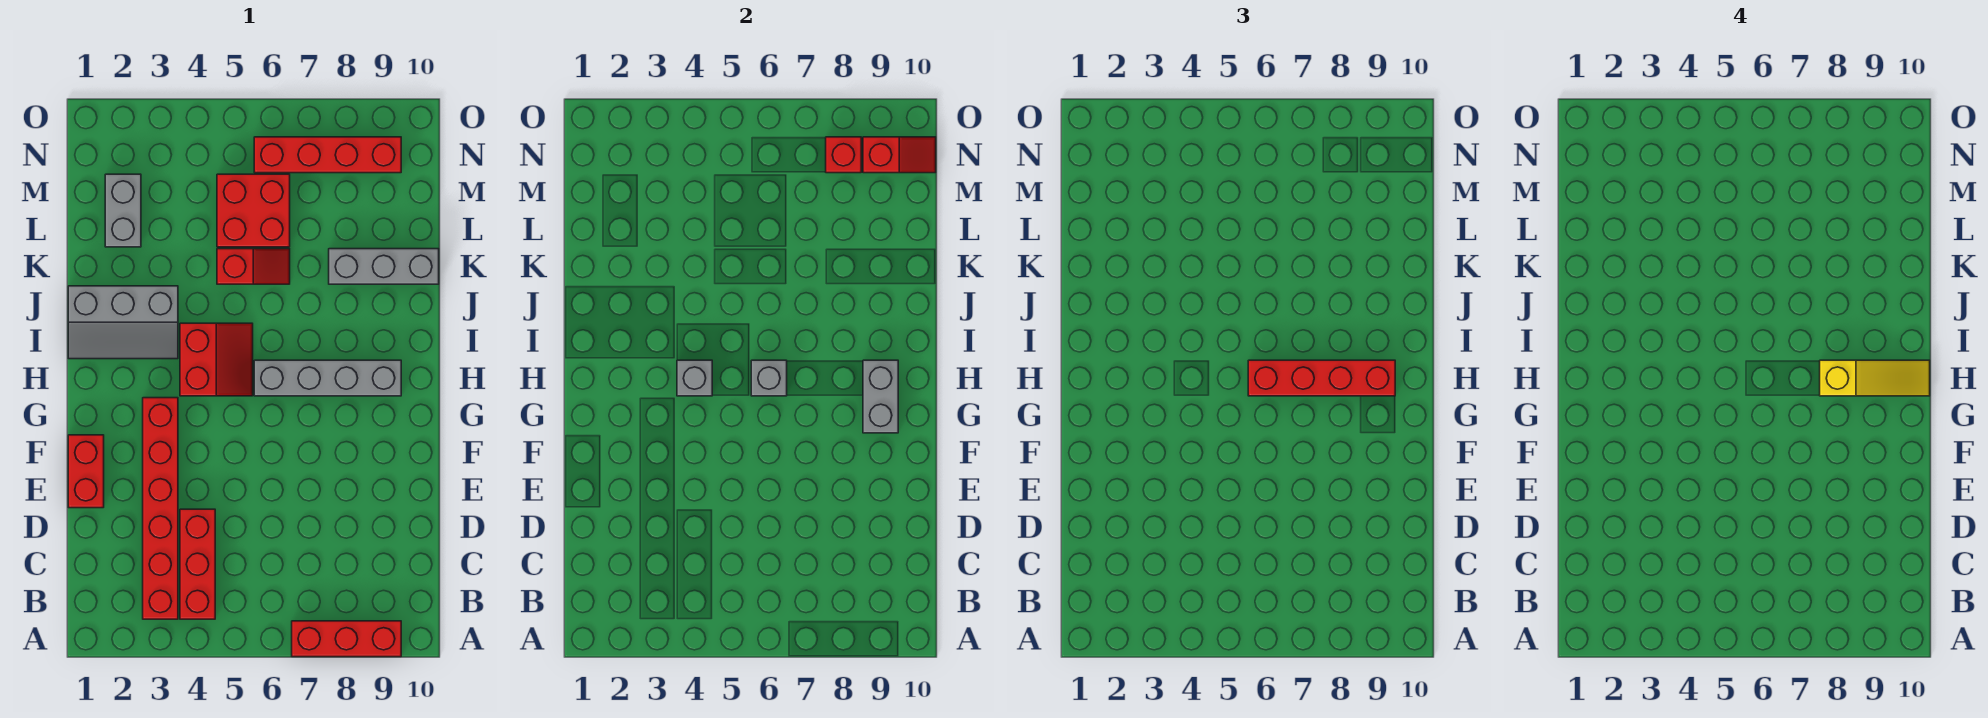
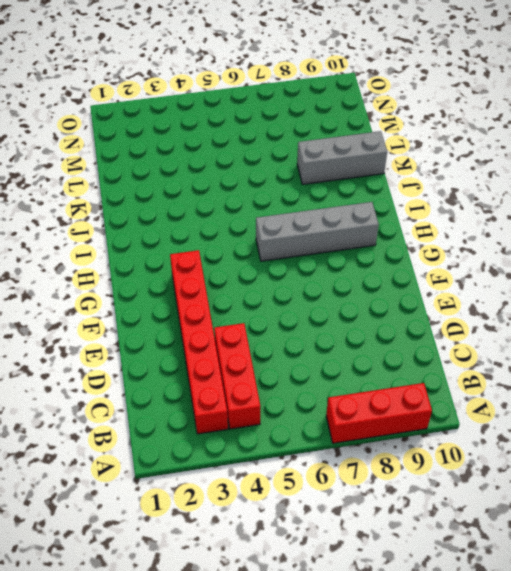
none -> red brick E1:F1 level 1
none -> red slope H4:I5 level 1 top 4
none -> grey slope I1:J3 level 1 top J

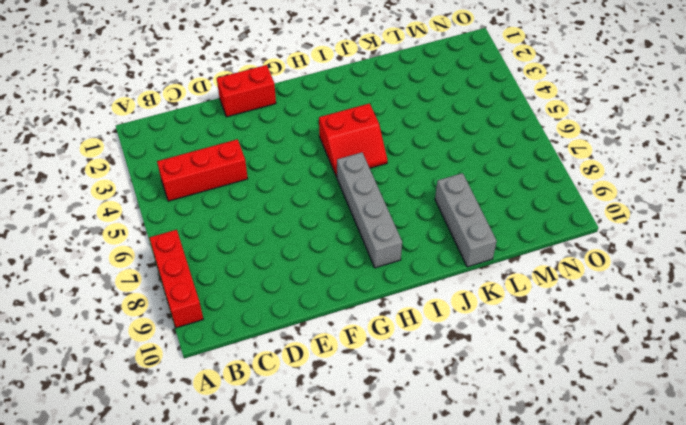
none -> red brick B3:G3 level 1
none -> grey slope I1:J3 level 1 top J
none -> red slope K5:K6 level 1 top 5

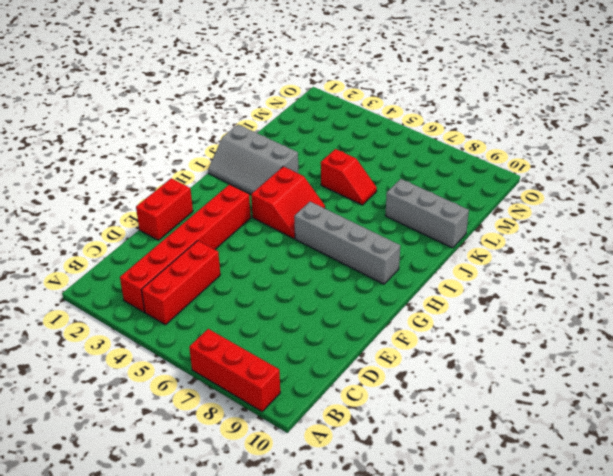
none -> grey brick L2:M2 level 1
none -> red brick L5:M6 level 1
none -> red brick N6:N9 level 1

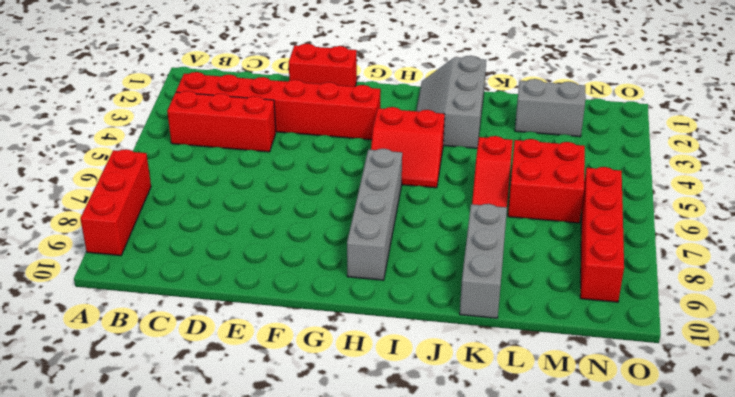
none -> grey brick G9:H9 level 2
none -> grey brick H4 level 2
none -> grey brick H6 level 2

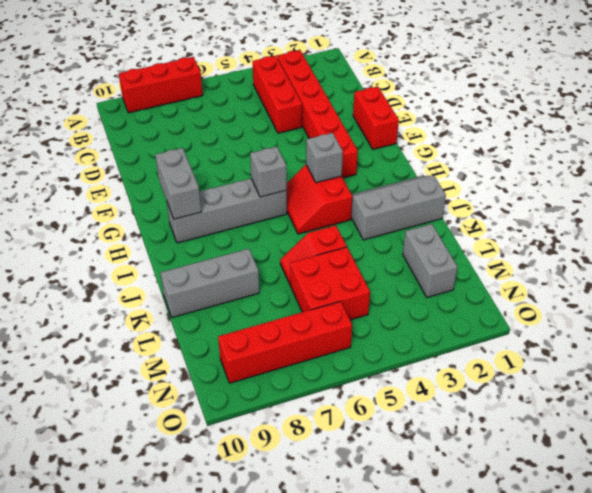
none -> red brick N8 level 2
none -> red slope N9:N10 level 2 top 9
none -> red brick H6:H9 level 3

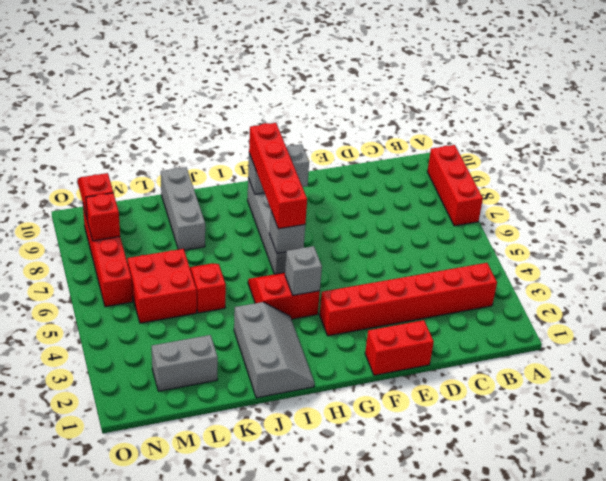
none -> red brick B4:D4 level 1
none -> yellow slope H8:H10 level 4 top 8

